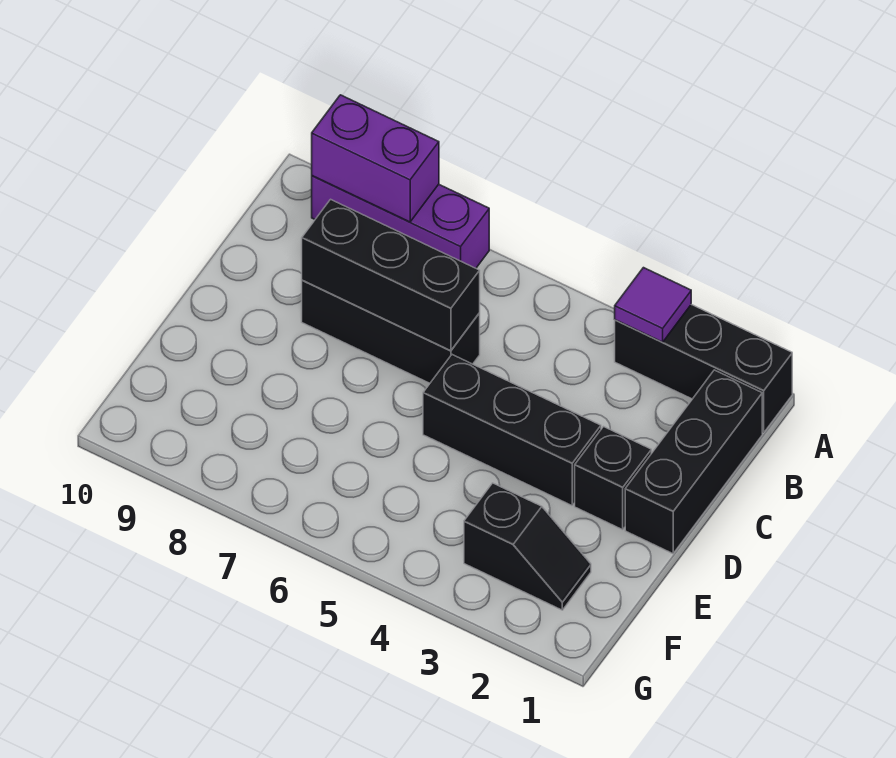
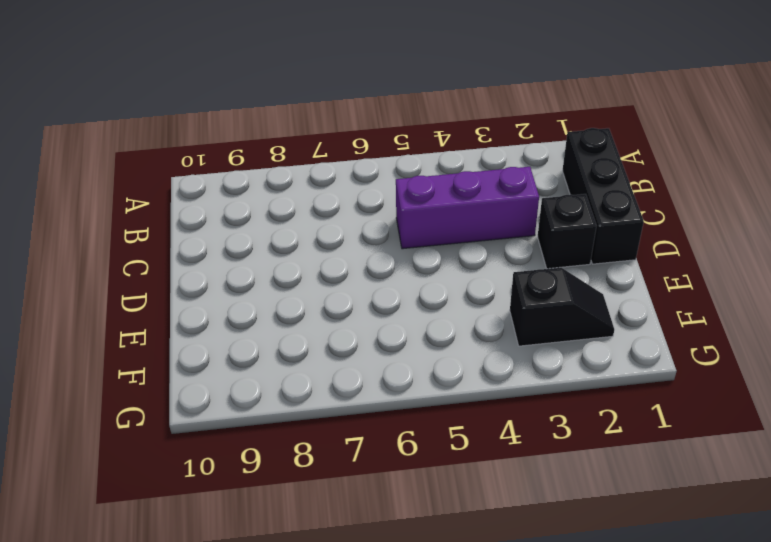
purple brick C3:C5 level 1 -> purple brick A7:A9 level 1
none -> black brick A1:A3 level 1
none -> black brick C6:C8 level 1

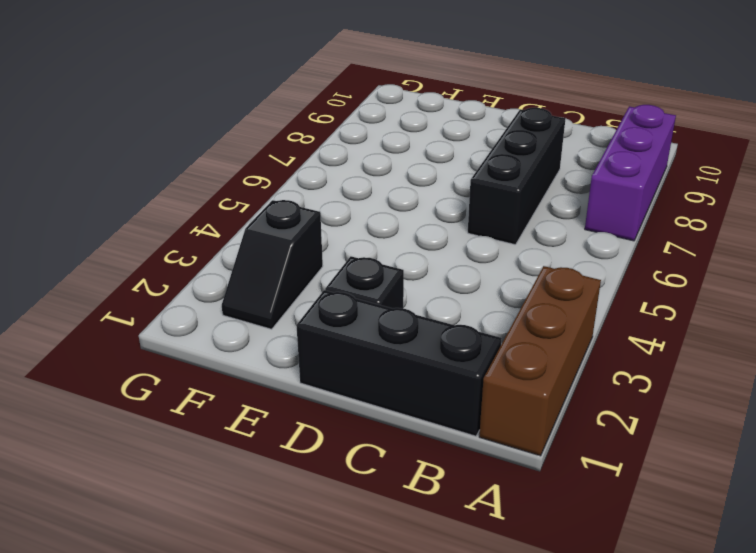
brown brick A1:A3 level 1 -> black brick A1:A3 level 1
none -> black brick D3:D5 level 1
none -> purple tile A3 level 2

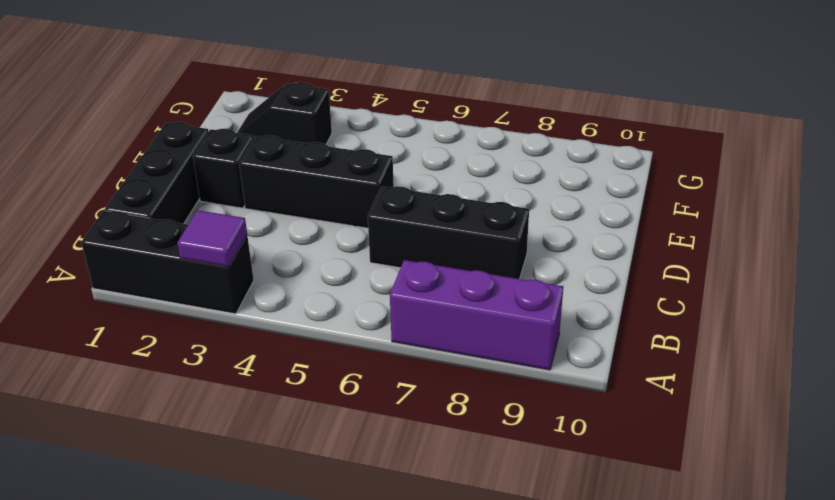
none -> purple brick A8:A9 level 2
none -> black brick C6:C8 level 2

